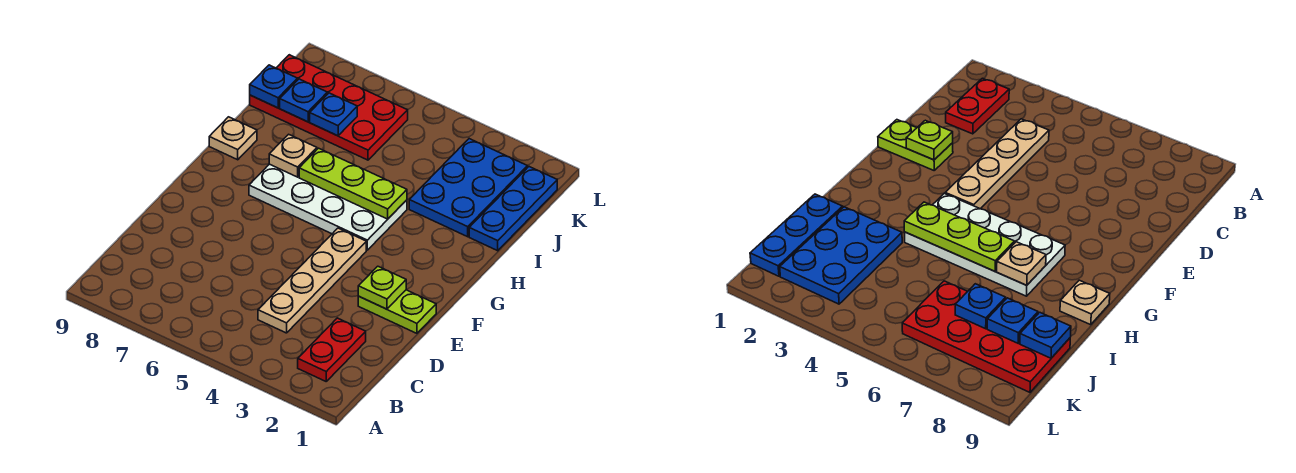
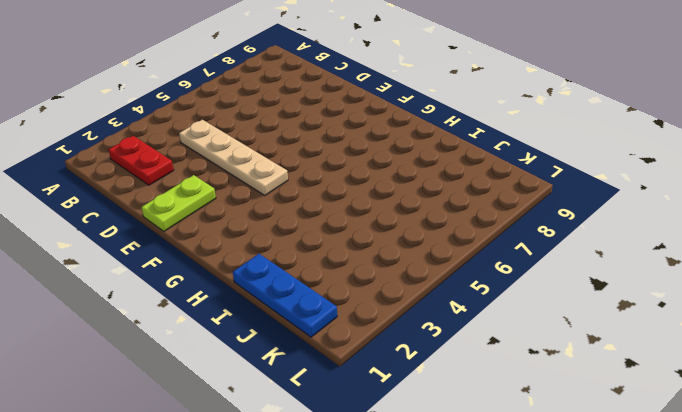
none -> white plate G4:H7 level 1
none -> tan plate H9 level 1
none -> blue plate I2:K3 level 1

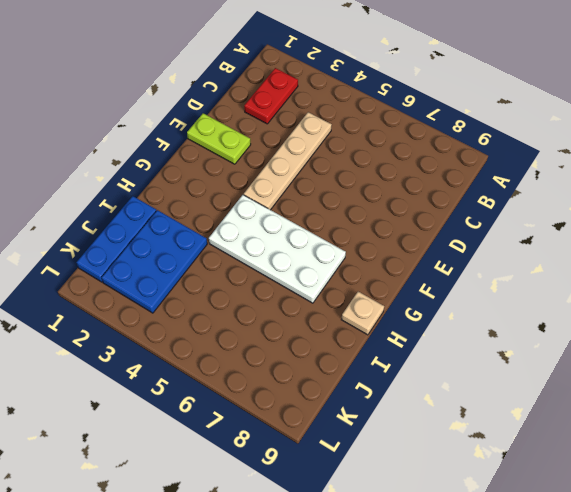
none -> red plate J6:K9 level 1
none -> lime plate E2 level 2
none -> lime plate H4:H6 level 2

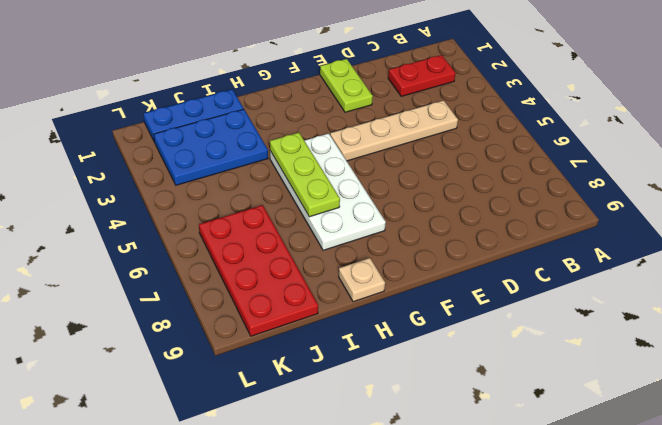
none -> lime plate E2 level 2
none -> tan plate H7 level 2
none -> blue plate J7 level 2

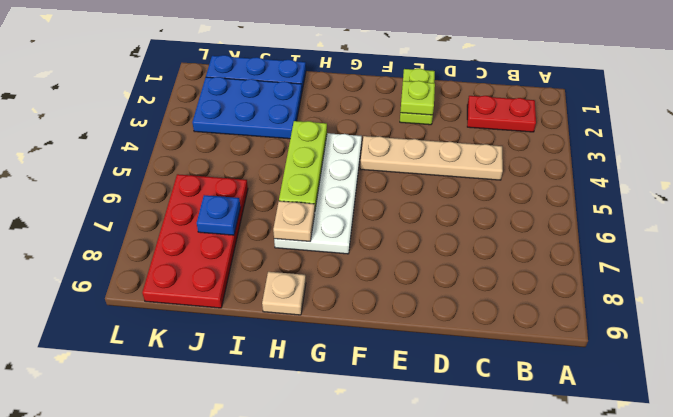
none -> blue plate J8 level 2
none -> blue plate J9 level 2

